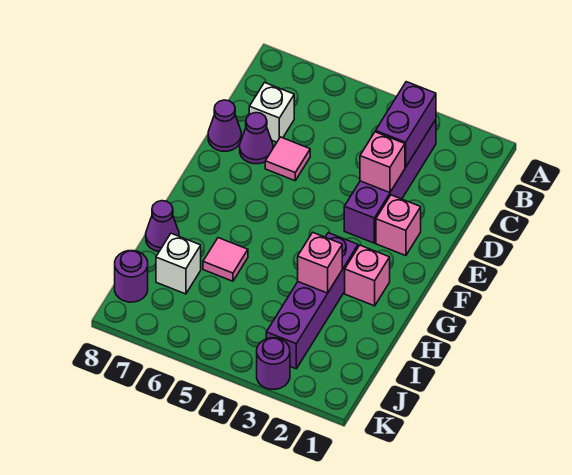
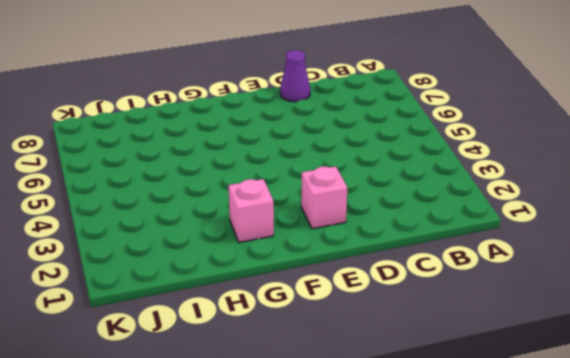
none -> purple brick B3:E3 level 1
none -> white brick C7 level 1
none -> pink tile D6 level 1

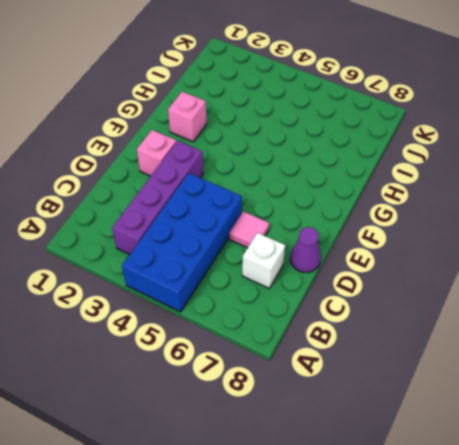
blue brick A4:D5 level 1 -> none
none -> purple cone D7 level 1
none -> purple brick G3:J3 level 1
none -> pink tile H6 level 1

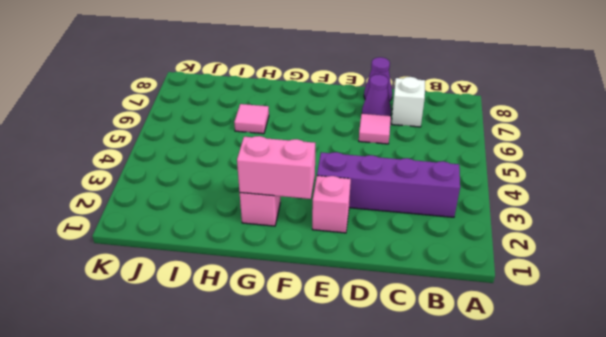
pink brick F2:G2 level 2 -> none
none -> purple brick G3:J3 level 1
none -> purple cone H8 level 1
none -> white brick I7 level 1

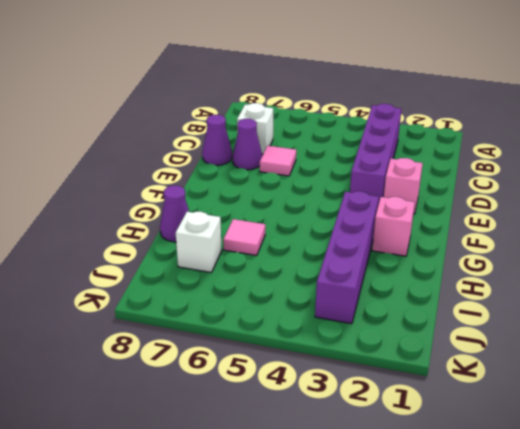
none -> purple round brick J8 level 1
none -> purple round brick K3 level 1
none -> purple brick B3:C3 level 2

